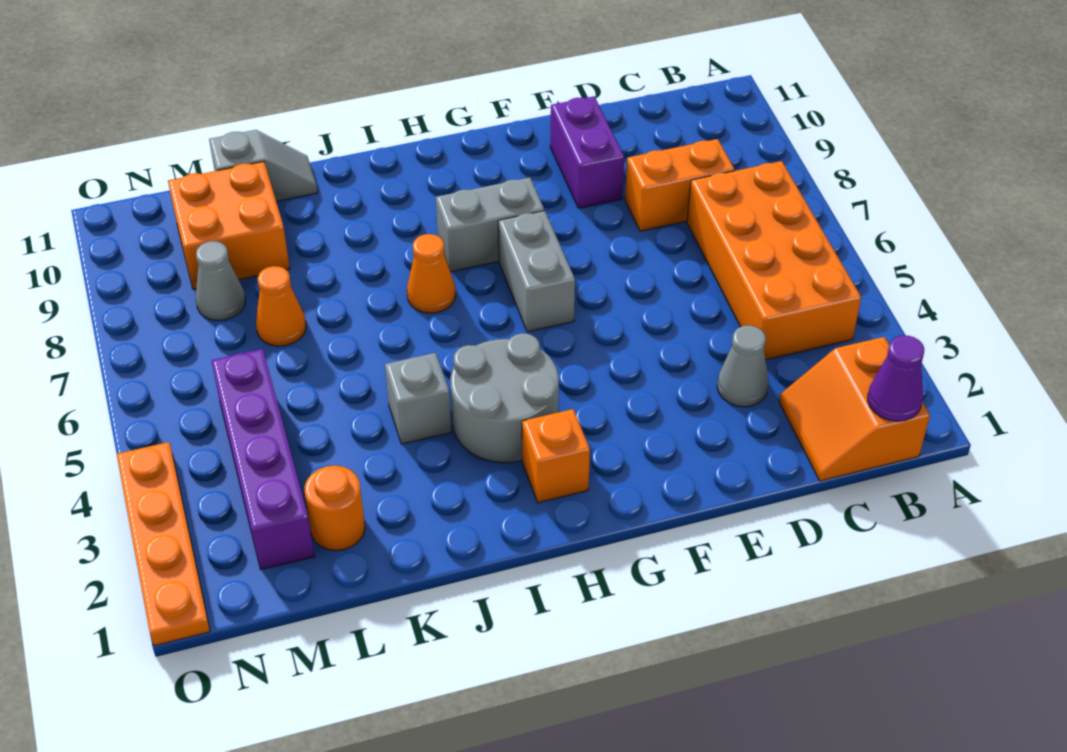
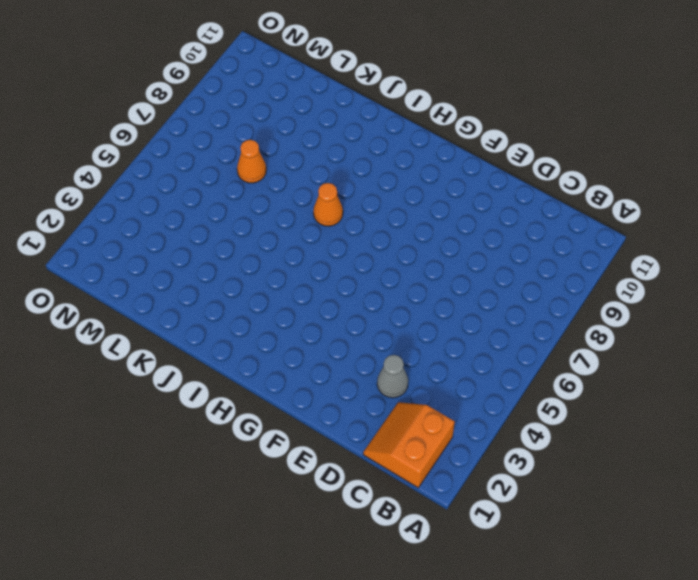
none -> orange brick B4:C7 level 1
none -> orange brick C8:D8 level 1
none -> purple brick E9:E10 level 1

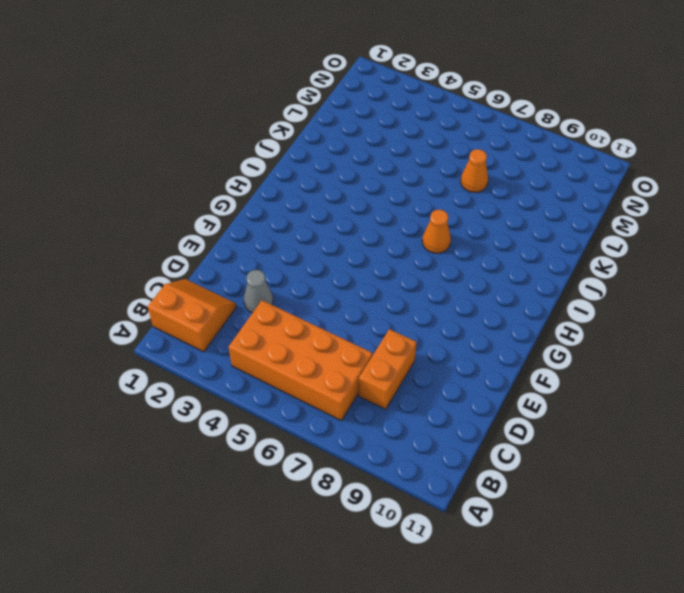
none -> purple brick E9:E10 level 1
none -> grey brick G6:G7 level 1
none -> grey brick G8:H8 level 1

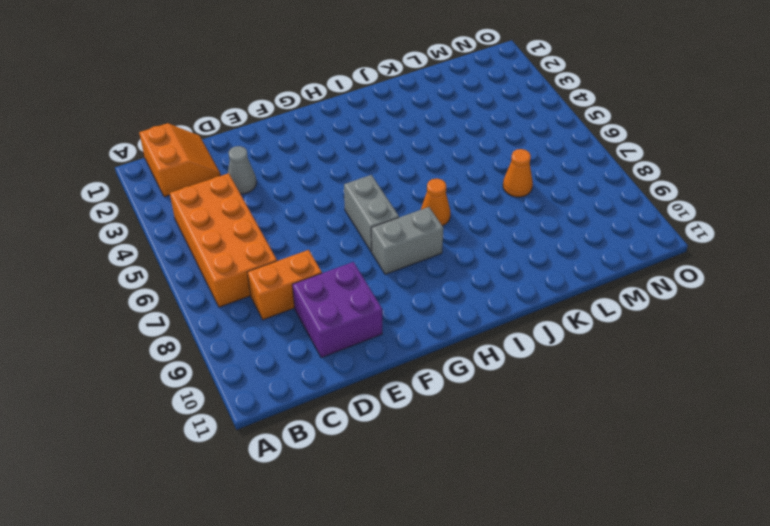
purple brick D9:E10 level 1 -> purple brick E9:E10 level 1
none -> orange brick H2 level 1
none -> grey round brick H3:I4 level 1
none -> grey brick J4 level 1

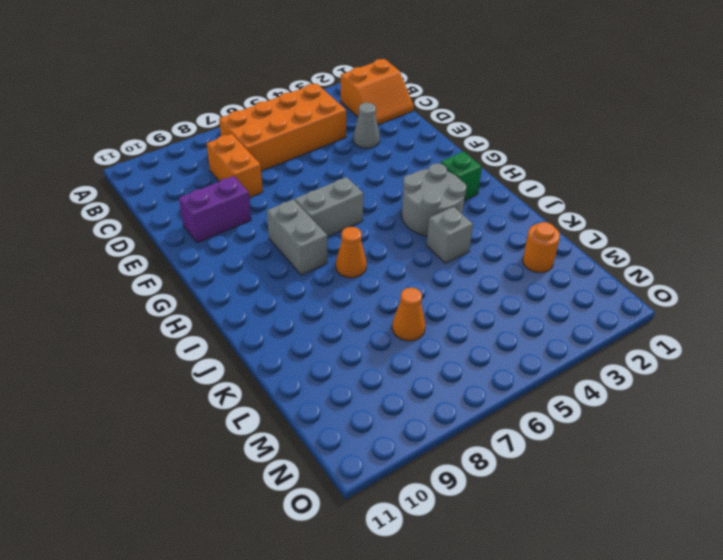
green brick H2 level 1 -> orange brick H2 level 1
none -> grey slope K11:L11 level 1 top L
none -> orange brick L9:M10 level 1
none -> purple brick M2:M5 level 1

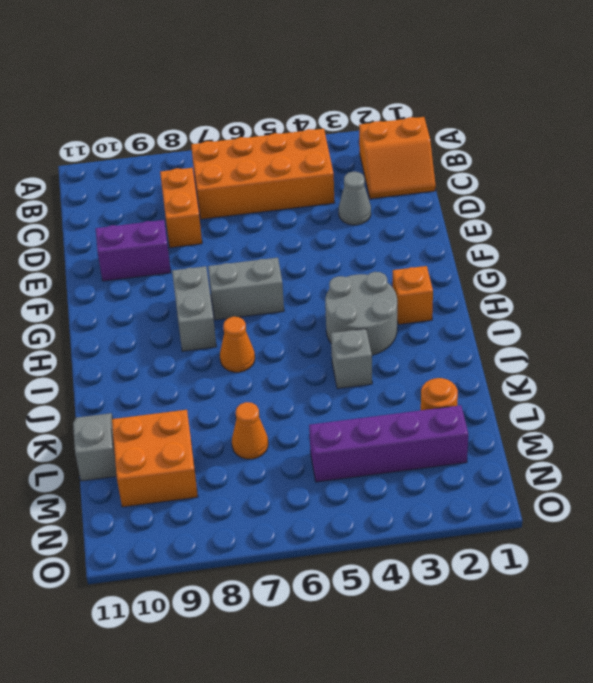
none -> grey cone M8 level 1
none -> orange plate O1:O4 level 1
none -> purple cone B1 level 2

